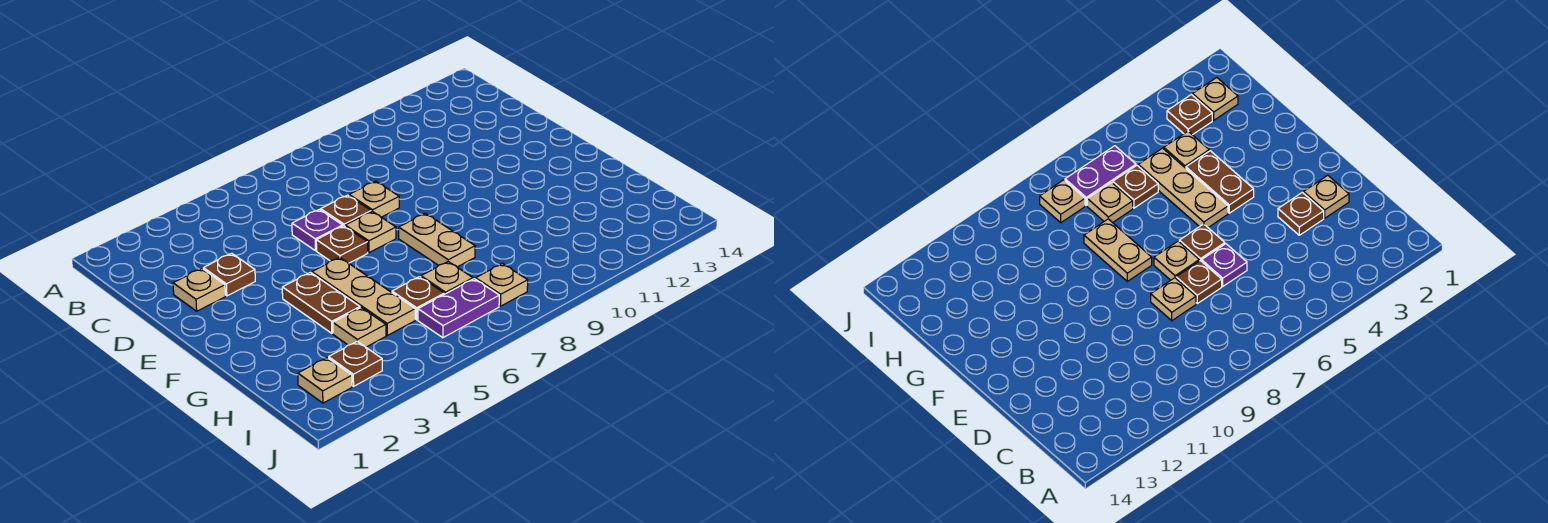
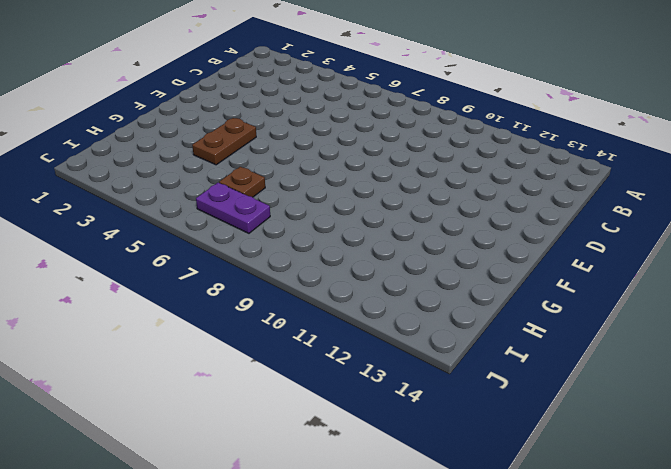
none -> tan plate D2 level 1
none -> brown plate D3 level 1
none -> purple plate D6 level 1

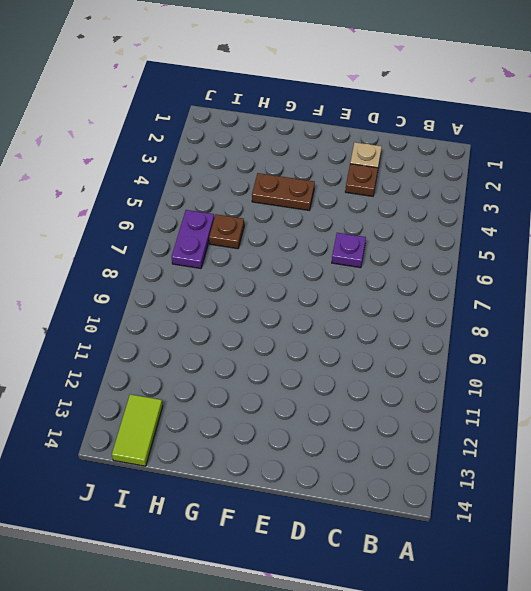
lime tile I13:I14 level 1 -> none
none -> brown plate D7 level 1
none -> tan plate D8 level 1
none -> brown plate E6 level 1

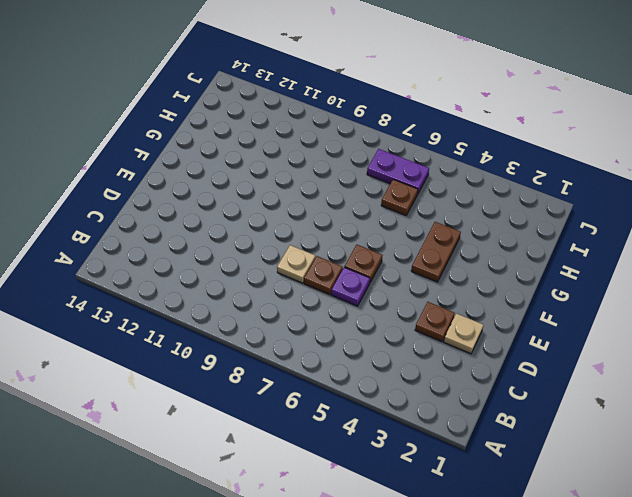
none -> tan plate E7 level 1
none -> tan plate F5:H5 level 1
none -> tan plate F8:G8 level 1

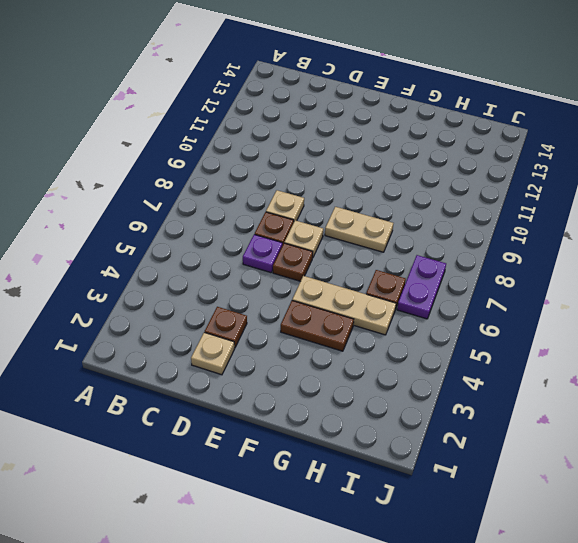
none -> tan plate H4 level 1
none -> tan plate H7 level 1
none -> tan plate I2 level 1

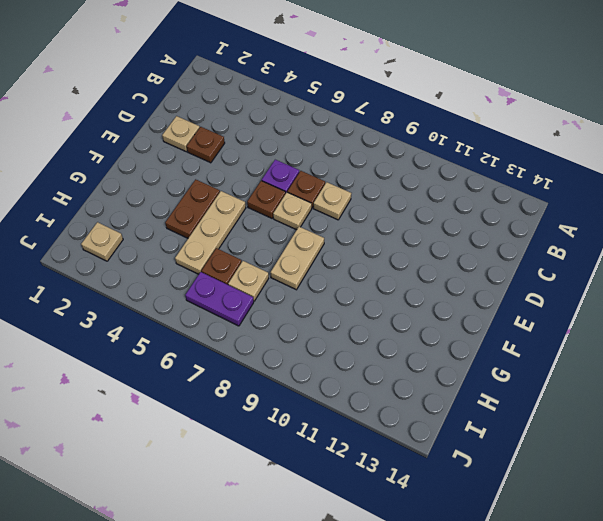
none -> tan plate H4 level 1
none -> brown plate I3 level 1
none -> tan plate I8 level 1

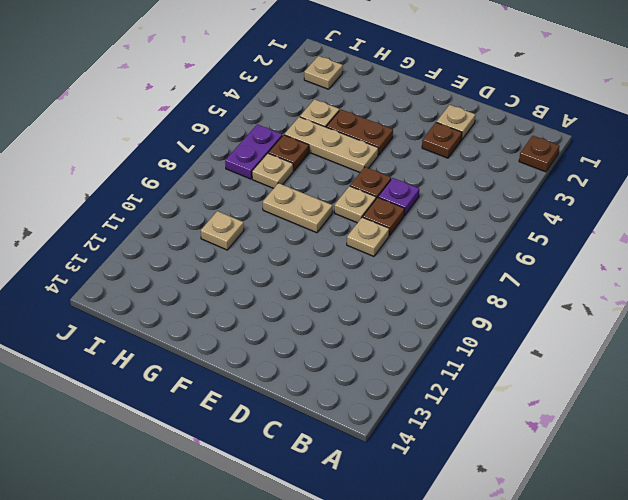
brown plate A2 level 1 -> brown plate I3 level 1
tan plate H10 level 1 -> tan plate I8 level 1

